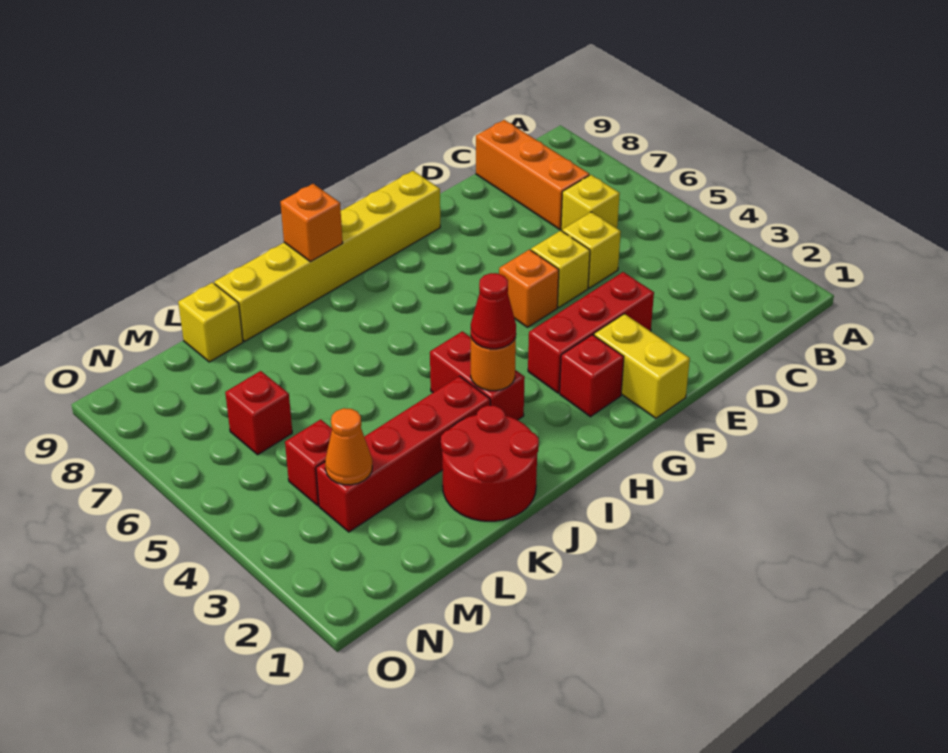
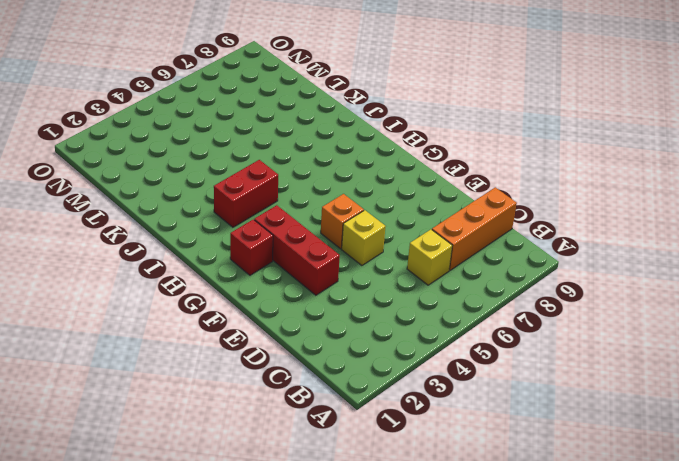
none -> yellow brick D5 level 1
none -> yellow brick F1:F2 level 1
none -> yellow brick F9:K9 level 1

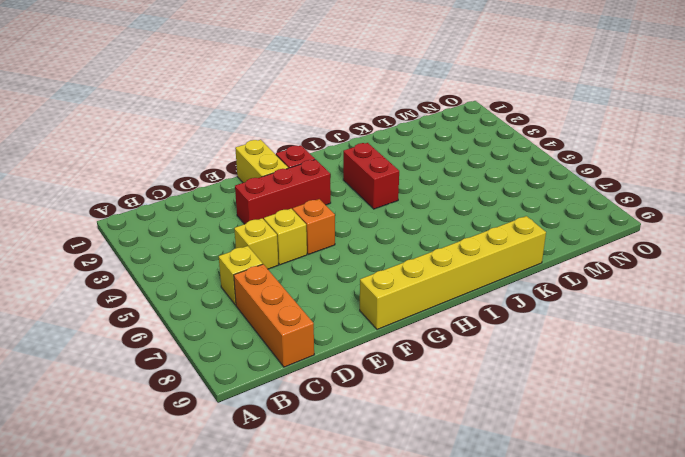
none -> red round brick J1:K2 level 1
none -> red brick J3:M3 level 1
none -> yellow brick L9 level 1

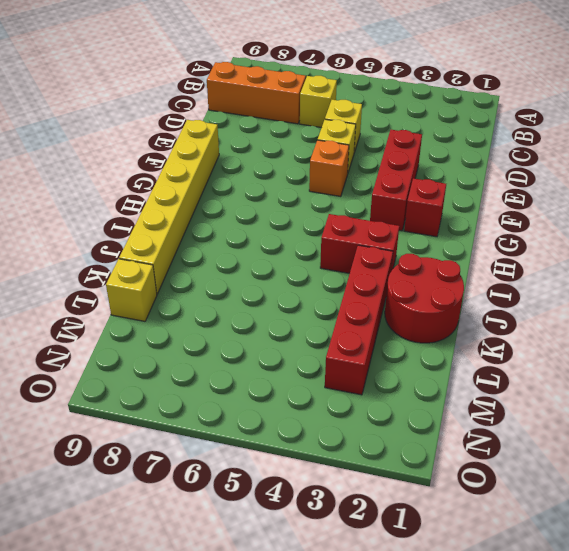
none -> yellow brick F1:F2 level 1
none -> red brick M4 level 1
none -> red brick M6 level 1

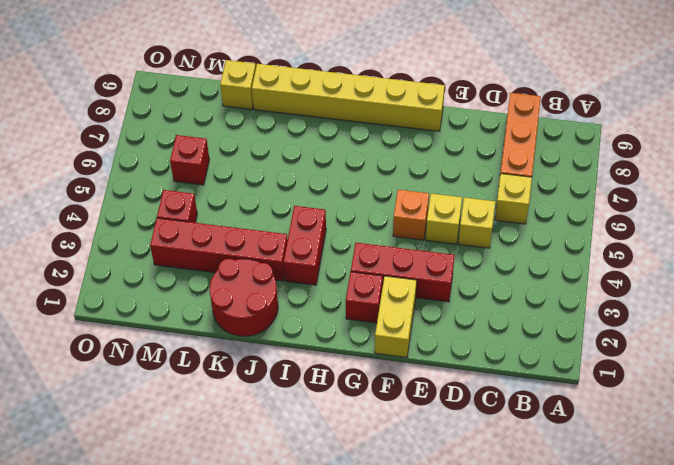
none -> orange round brick I3 level 2
none -> orange brick I9 level 2
none -> orange cone M3 level 2

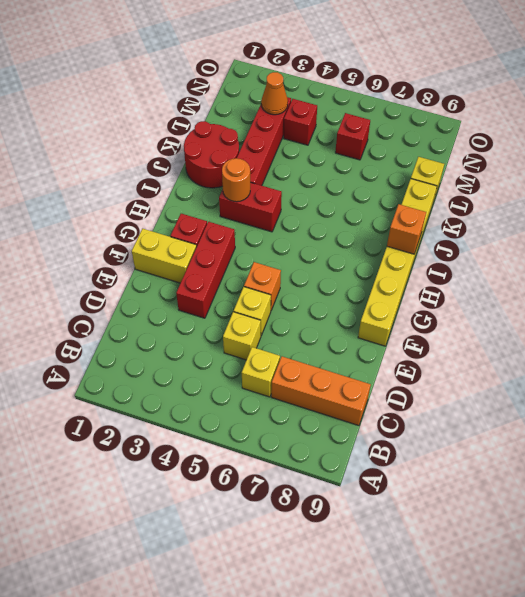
none -> red cone I3 level 3

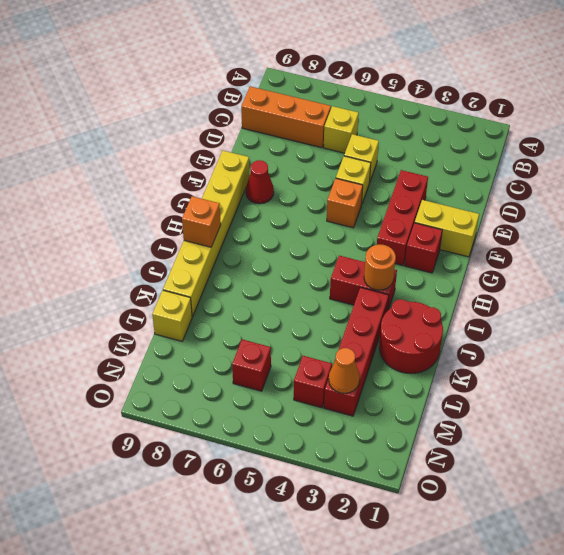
red cone F8 level 1 -> red cone I3 level 3

